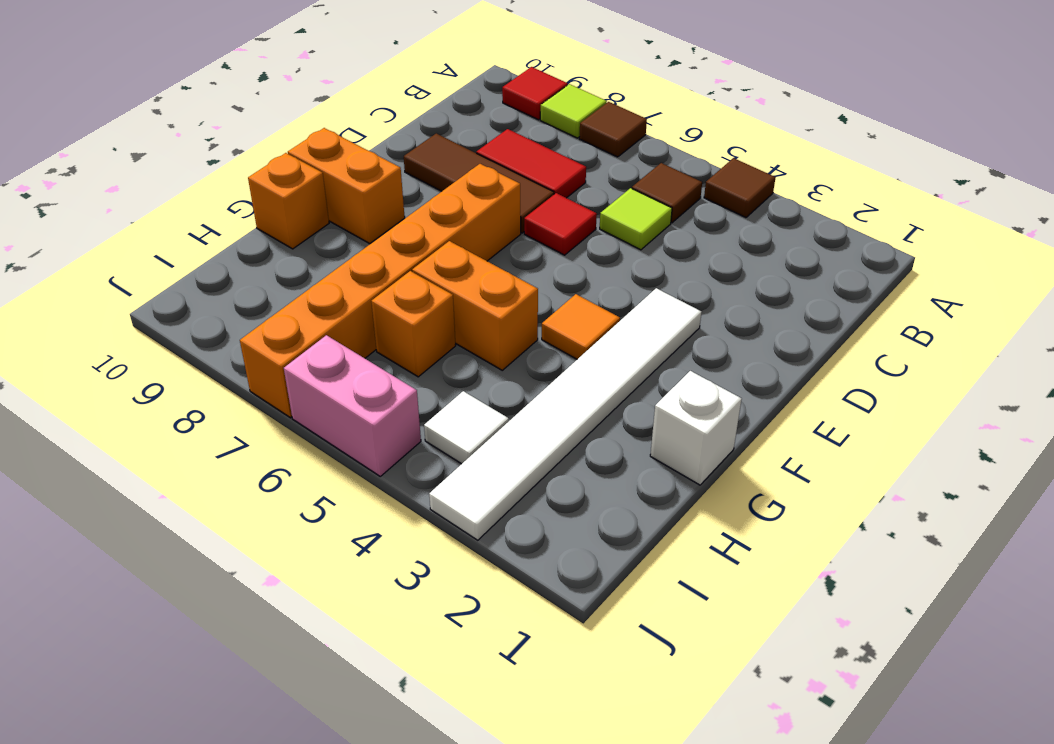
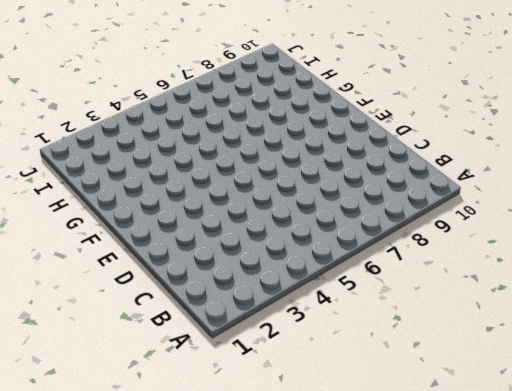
none -> brown tile A4 level 1
none -> brown tile A7 level 1
none -> lime tile A8 level 1

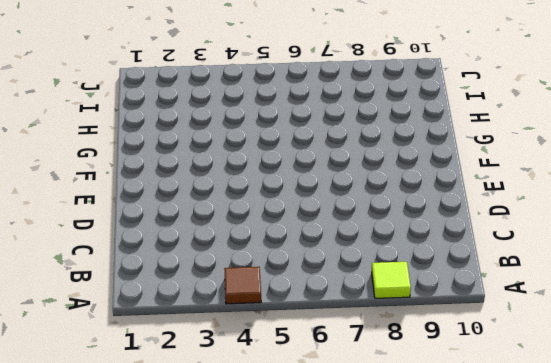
none -> brown tile A7 level 1
none -> red tile A9 level 1
none -> brown tile B5 level 1

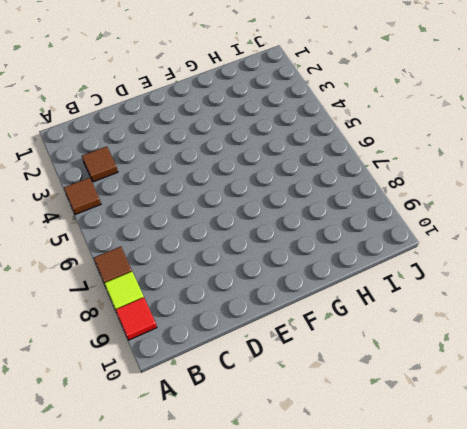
brown tile B3 level 1 -> brown tile B5 level 1
none -> lime tile C5 level 1
none -> red tile C7:C8 level 1
none -> red tile D6 level 1

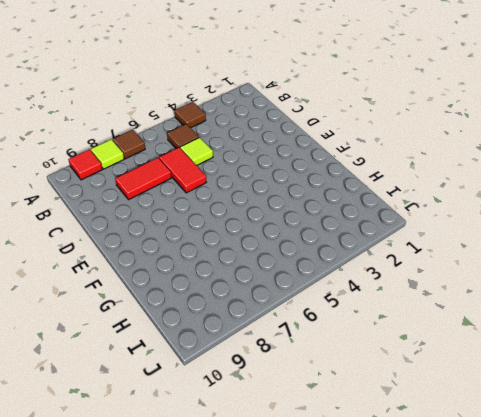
red tile C6:D6 level 1 -> red tile D6 level 1
none -> brown tile D7:D9 level 1
none -> white tile E3:J3 level 1
none -> orange brick E7:J7 level 1

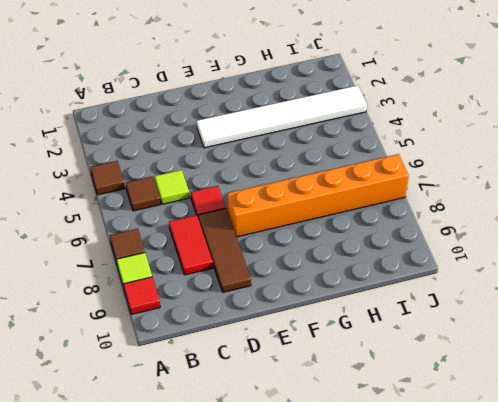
none -> orange tile F4 level 1
none -> orange brick F9:F10 level 1
none -> white brick G1 level 1

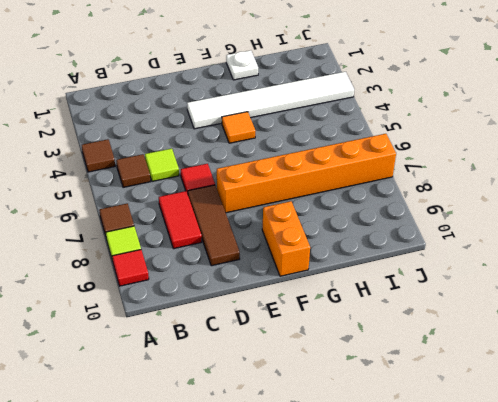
white plate G1 level 1 -> white brick G1 level 1
none -> orange brick G5:G6 level 1
none -> orange brick G10 level 1
none -> orange brick H6 level 1

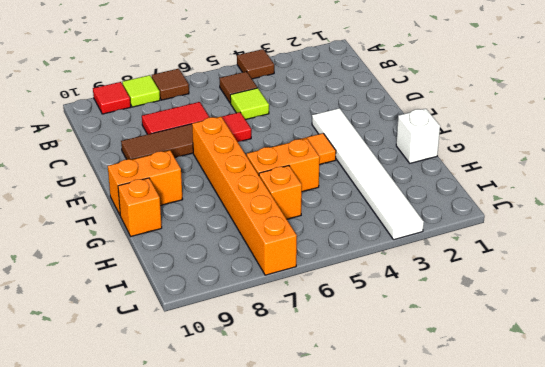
none -> white tile I4 level 1
none -> pink brick J5:J6 level 1

